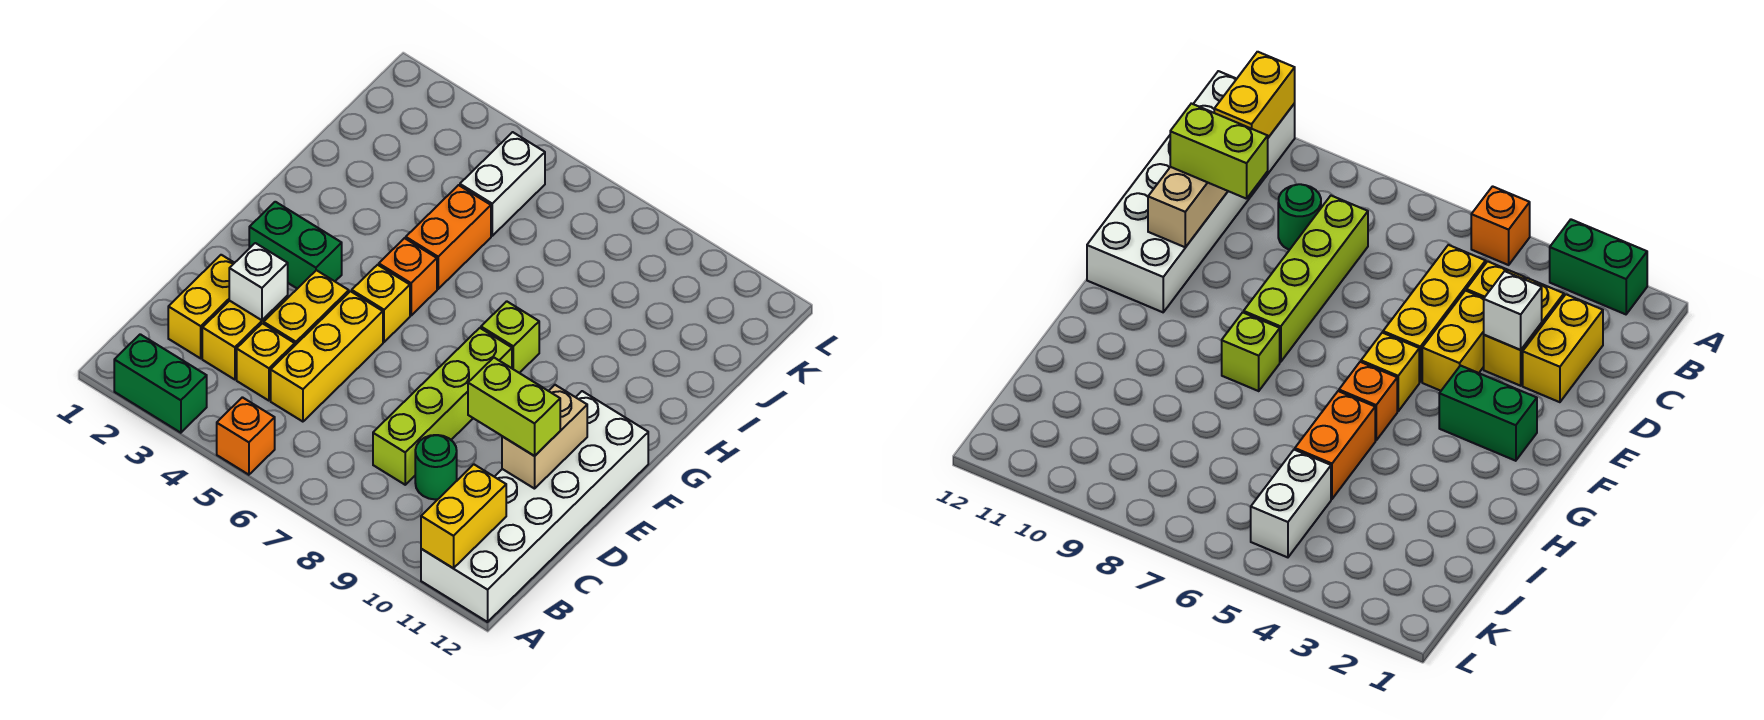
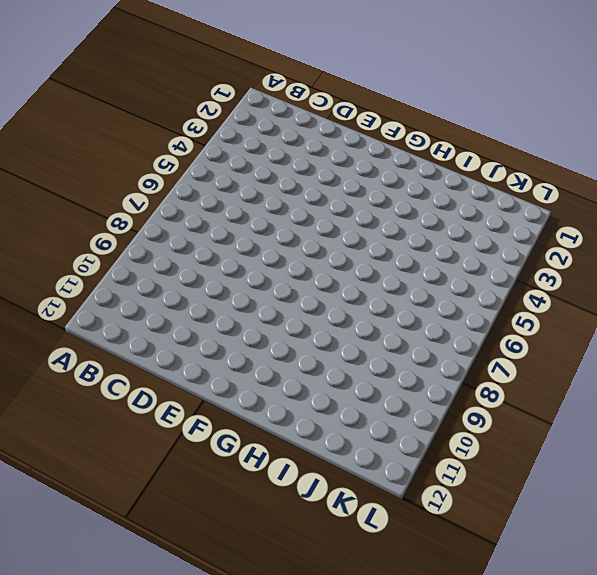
none -> green brick A2:A3 level 1
none -> orange brick A5 level 1
none -> white brick A11:F12 level 1

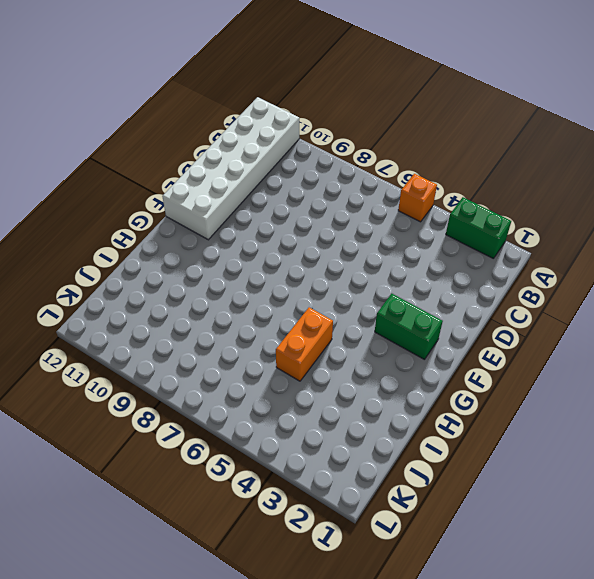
none -> yellow brick C2:D2 level 1
none -> yellow brick C3:D3 level 1
none -> yellow brick C4 level 1

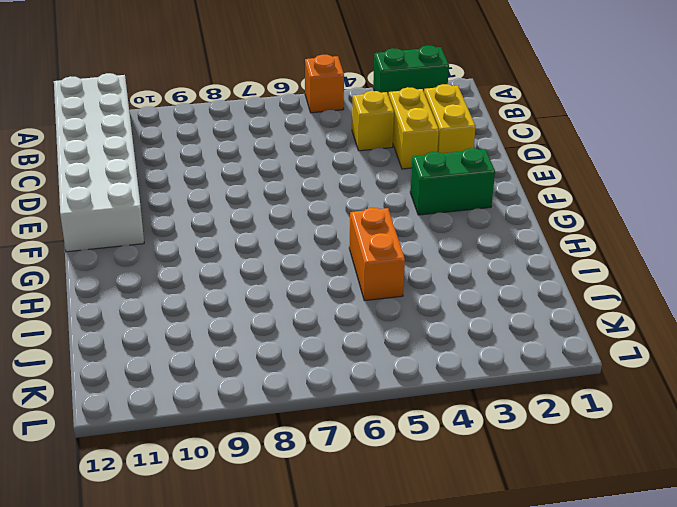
none -> yellow brick C5:E5 level 1
none -> lime brick C8:F8 level 1
none -> green round brick C9 level 1

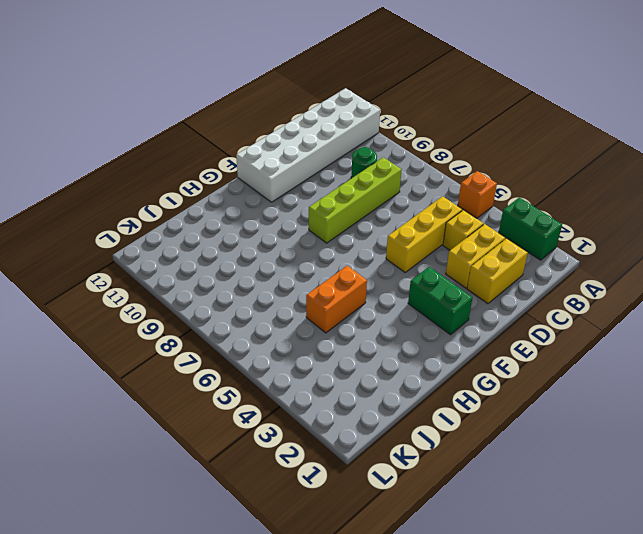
none -> yellow brick D4:E4 level 1
none -> yellow brick F5 level 1
none -> orange brick G5 level 1

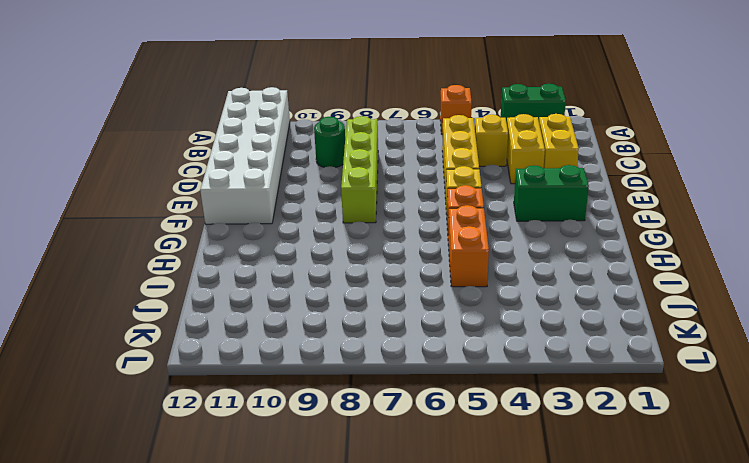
none -> yellow brick D4:E4 level 1
none -> lime brick G8 level 1
none -> white brick J5:K5 level 1

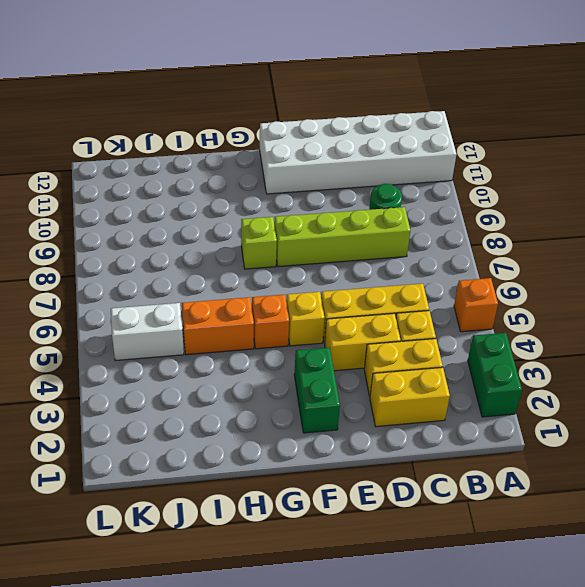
none -> yellow brick A11:B11 level 2
none -> white brick D3 level 2
none -> tan brick D11:E11 level 2

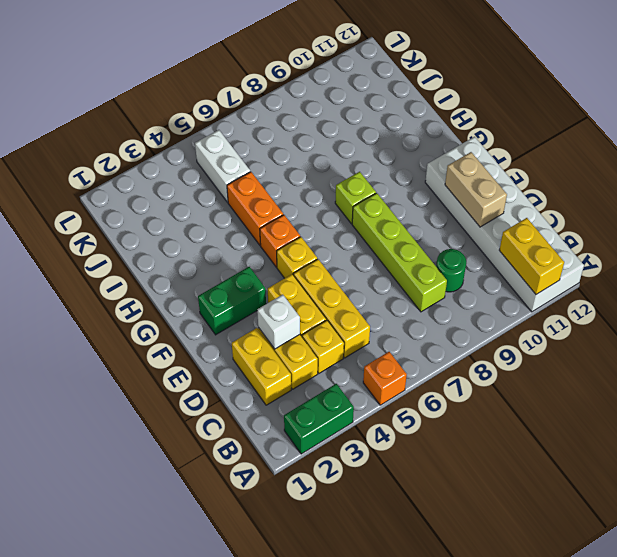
none -> lime brick D10:D11 level 3

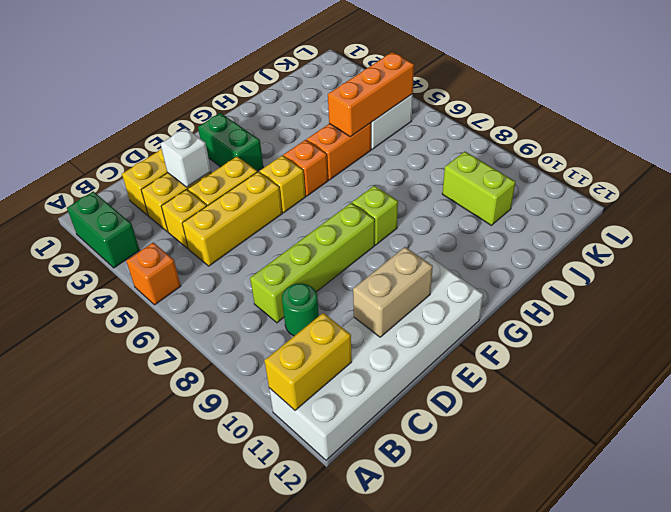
orange brick I5:K5 level 2 -> none
lime brick J9:J10 level 1 -> lime brick D10:D11 level 3

